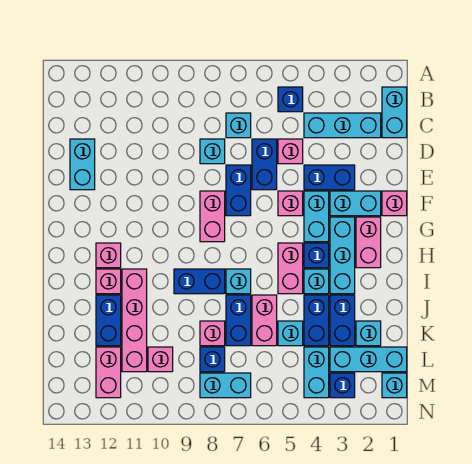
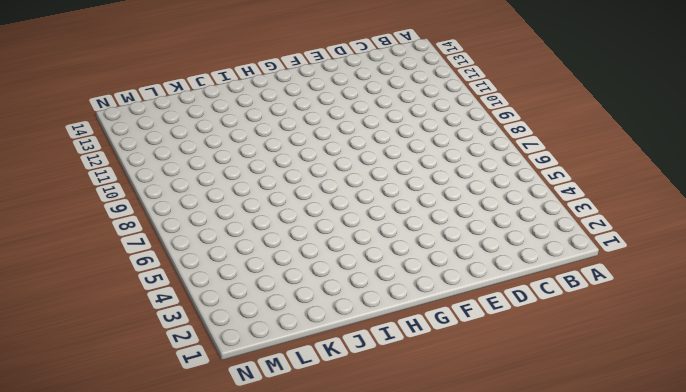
none -> cyan brick B1:C1 level 1
none -> blue brick B5 level 1
none -> cyan brick C2:C4 level 1
none -> cyan brick C7 level 1

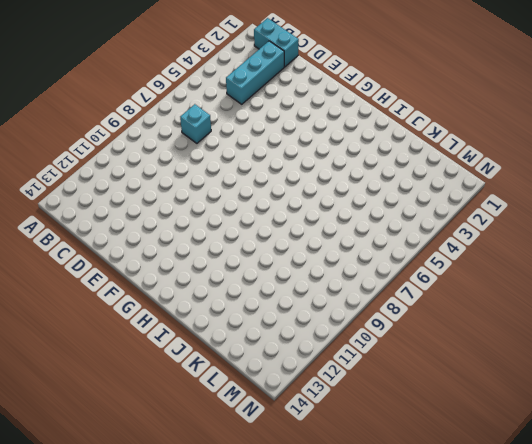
none -> blue brick B5 level 1
none -> pink brick D5 level 1
none -> blue brick D6:E6 level 1
none -> cyan brick D8 level 1

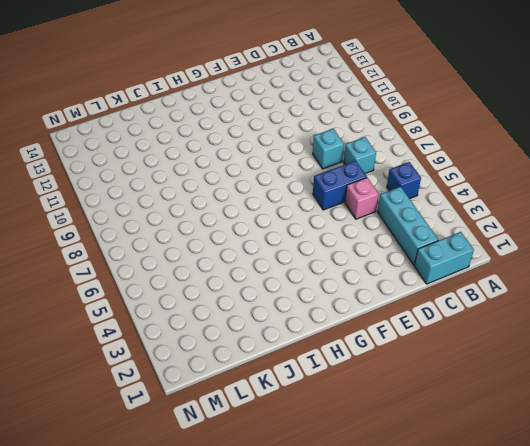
none -> cyan brick D13:E13 level 1
none -> blue brick E3:E4 level 1
none -> blue brick E7:F7 level 1
none -> pink brick F1 level 1

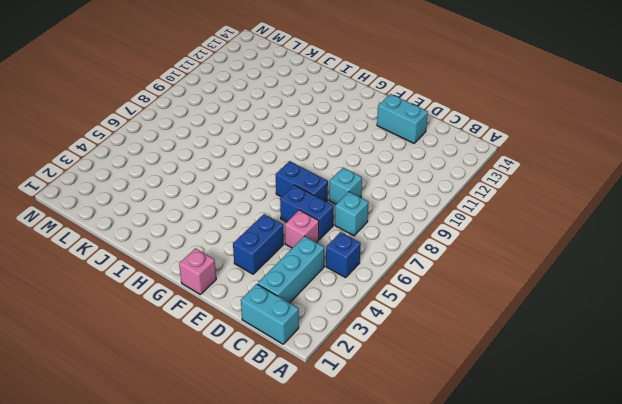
none -> cyan brick F2:F3 level 1
none -> cyan brick F4:G4 level 1
none -> pink brick F5 level 1
none -> pink brick F8:G8 level 1

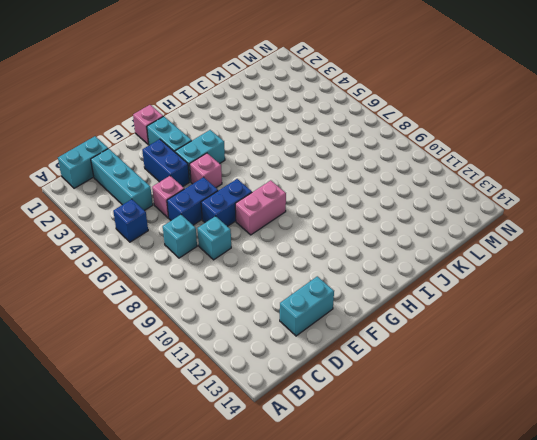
none -> pink brick G2:H2 level 1
none -> cyan brick G3:I3 level 1
none -> blue brick H4 level 1
none -> pink brick H5:I5 level 1

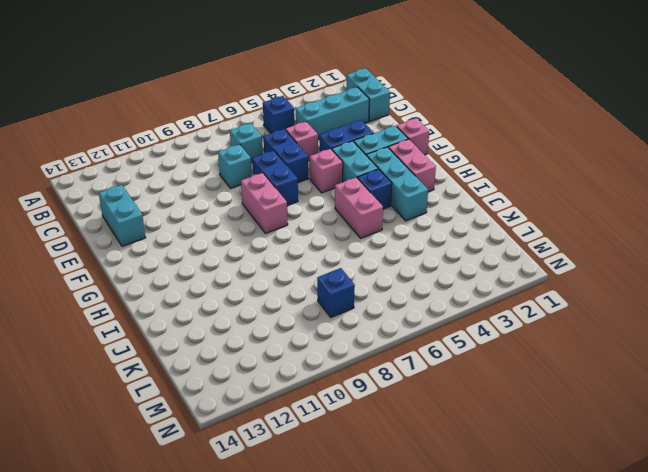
none -> pink brick H12 level 1
none -> cyan brick I4 level 1
none -> cyan brick I7 level 1
none -> blue brick I8:I9 level 1

